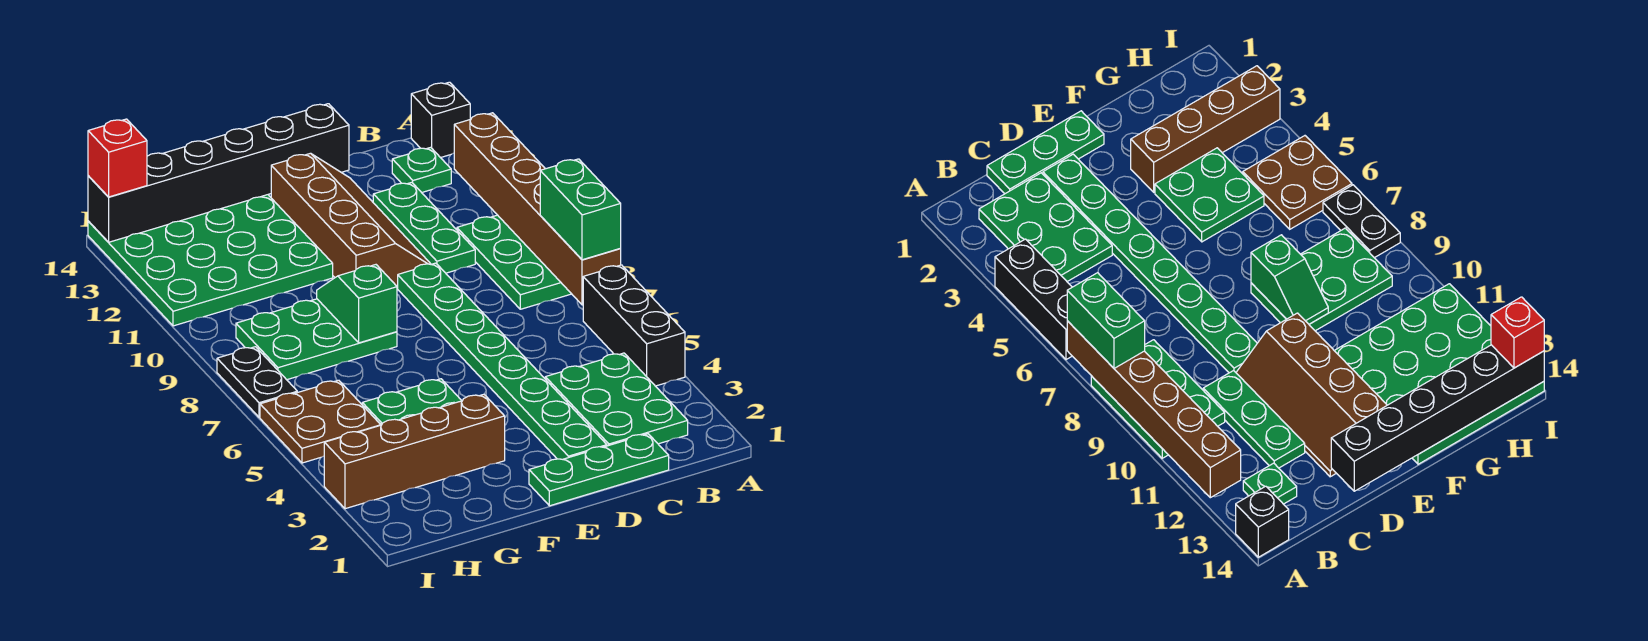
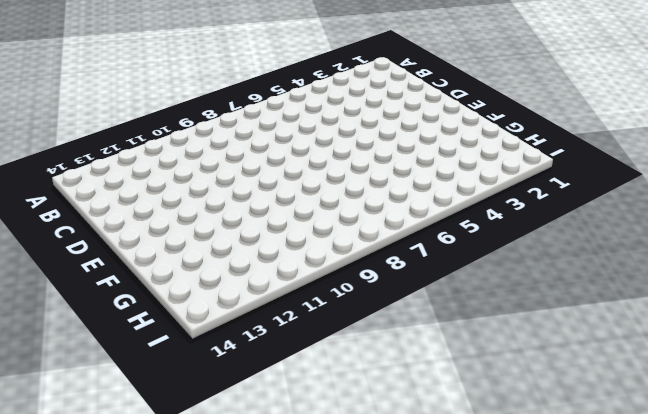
none -> black brick A4:A6 level 1
none -> green plate A8:B10 level 1
none -> black brick A14 level 1

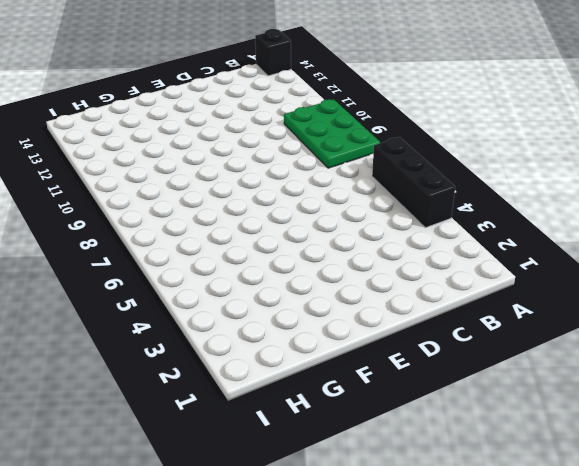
none -> green plate B2:C4 level 1
none -> green plate B13 level 1
none -> green plate C1:E1 level 1

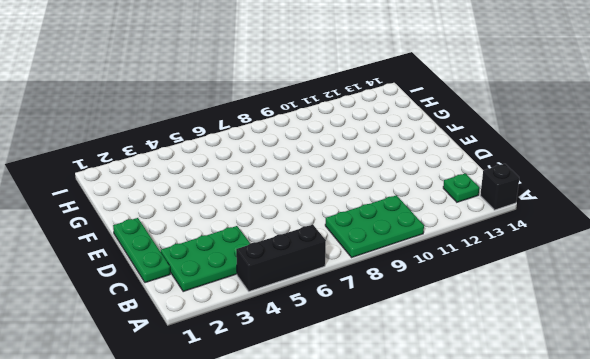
none -> green plate C10:C12 level 1
none -> green plate D2:D9 level 1
none -> brown slope D10:E13 level 1 top E

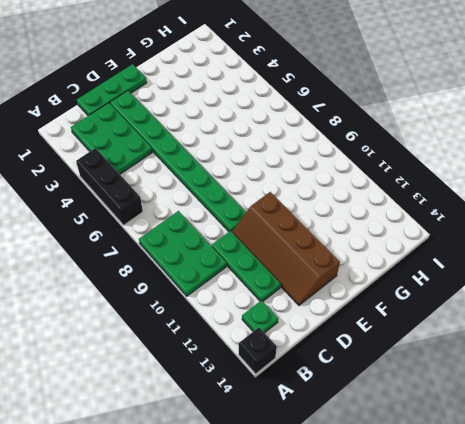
none -> brown brick F3:I3 level 1
none -> green plate F4:G5 level 1
none -> green plate F8:H9 level 1

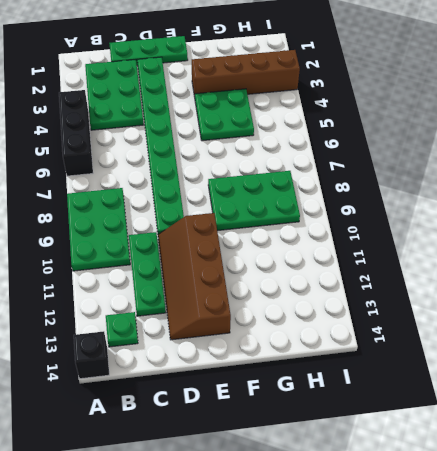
none -> green plate F11:I14 level 1
none -> brown plate H5:I6 level 1
none -> black plate I7:I8 level 1

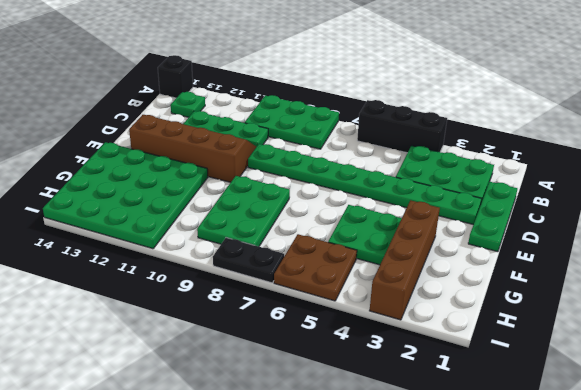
none -> brown brick A7:A12 level 2
none -> black brick D14:I14 level 2
none -> green slope F8:F9 level 2 top 8

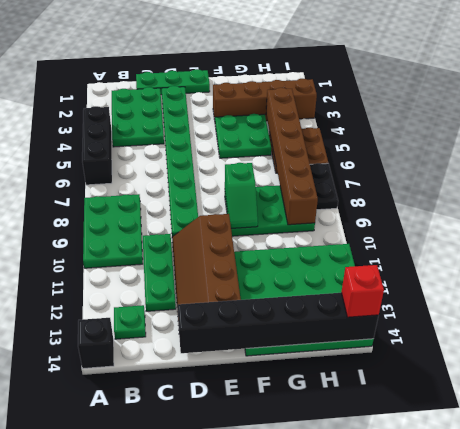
brown brick H4:H9 level 2 -> brown brick A7:A12 level 2
none -> green brick A7:A8 level 3

